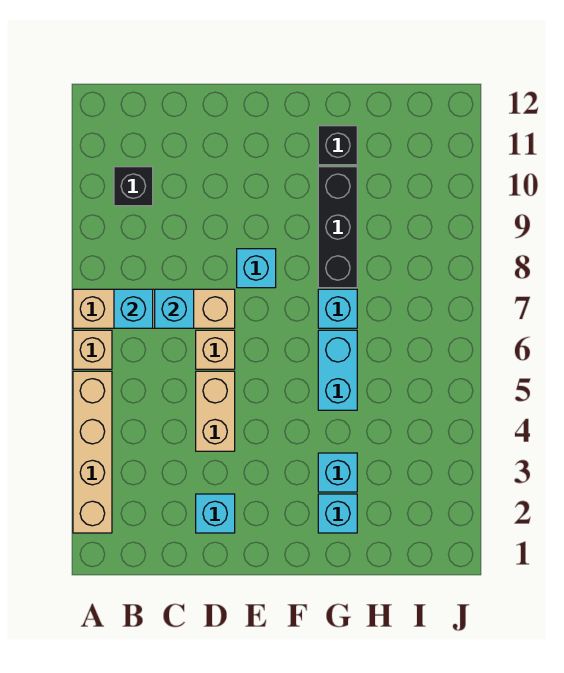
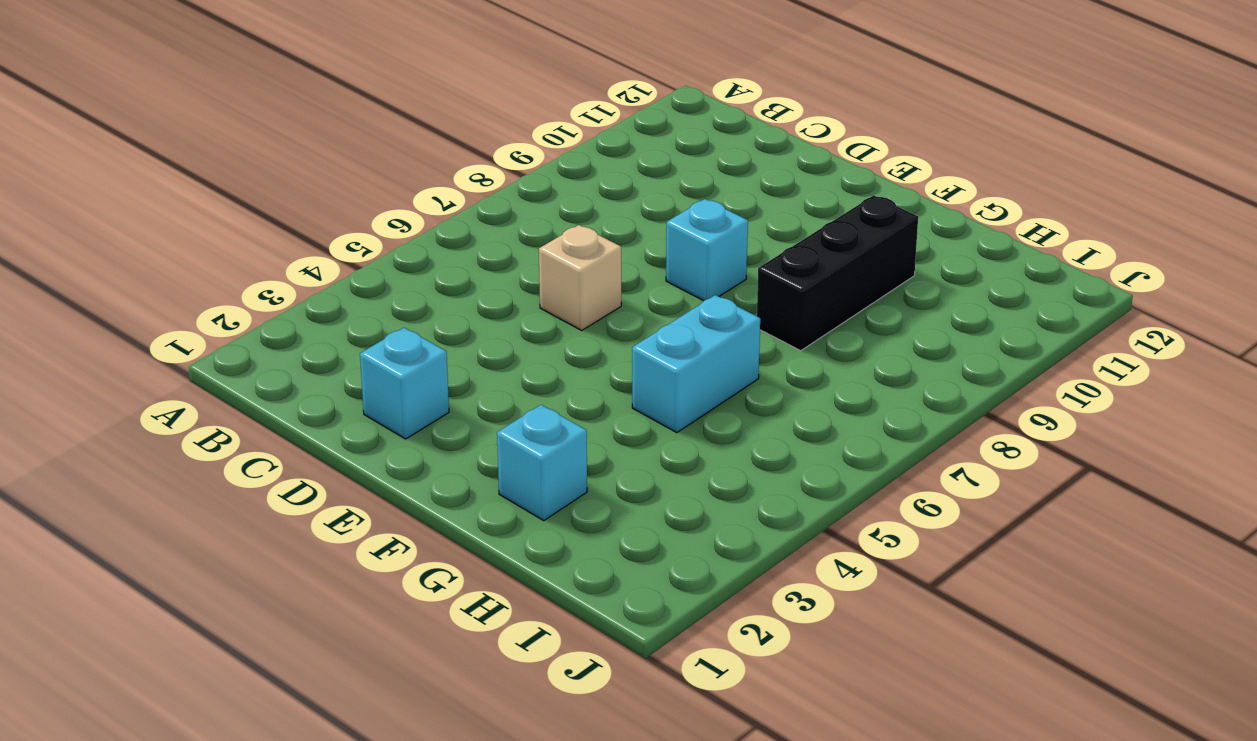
none -> tan brick A2:A5 level 1
none -> tan brick A6 level 1
none -> tan brick A7:D7 level 1

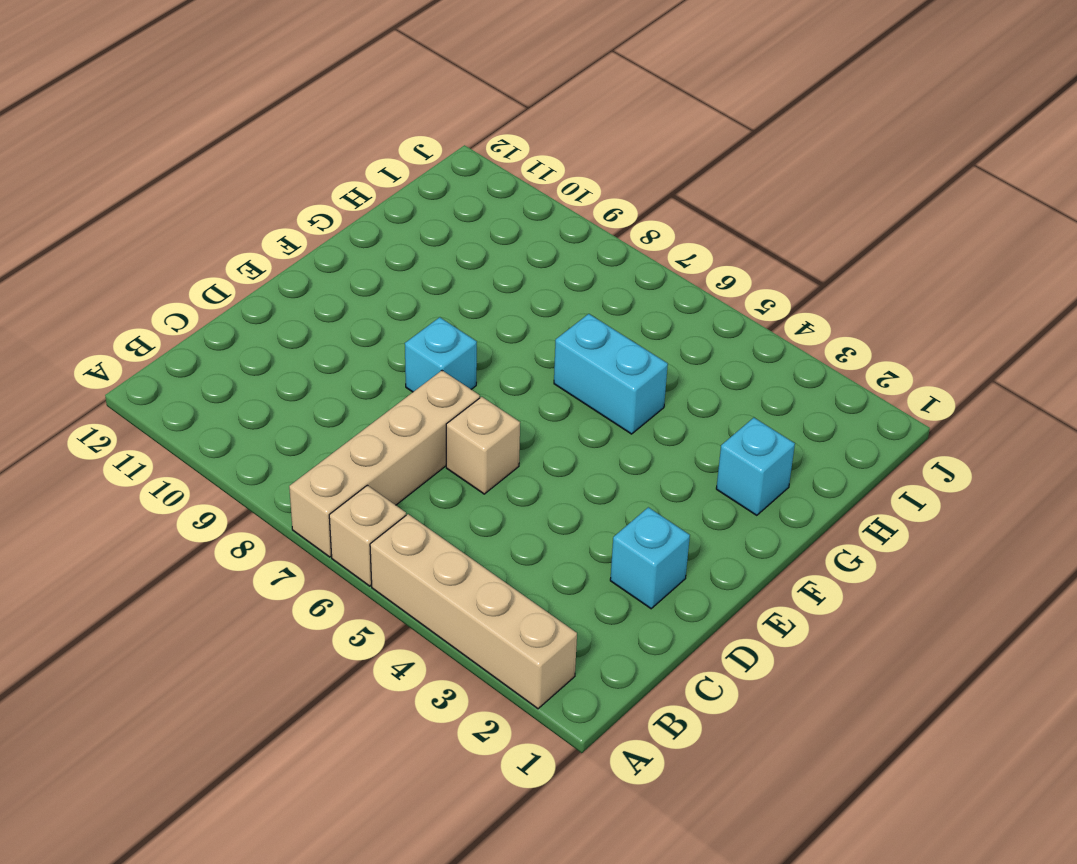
none -> black brick B10 level 1
none -> tan brick D4:D5 level 1
none -> cyan brick G3 level 1

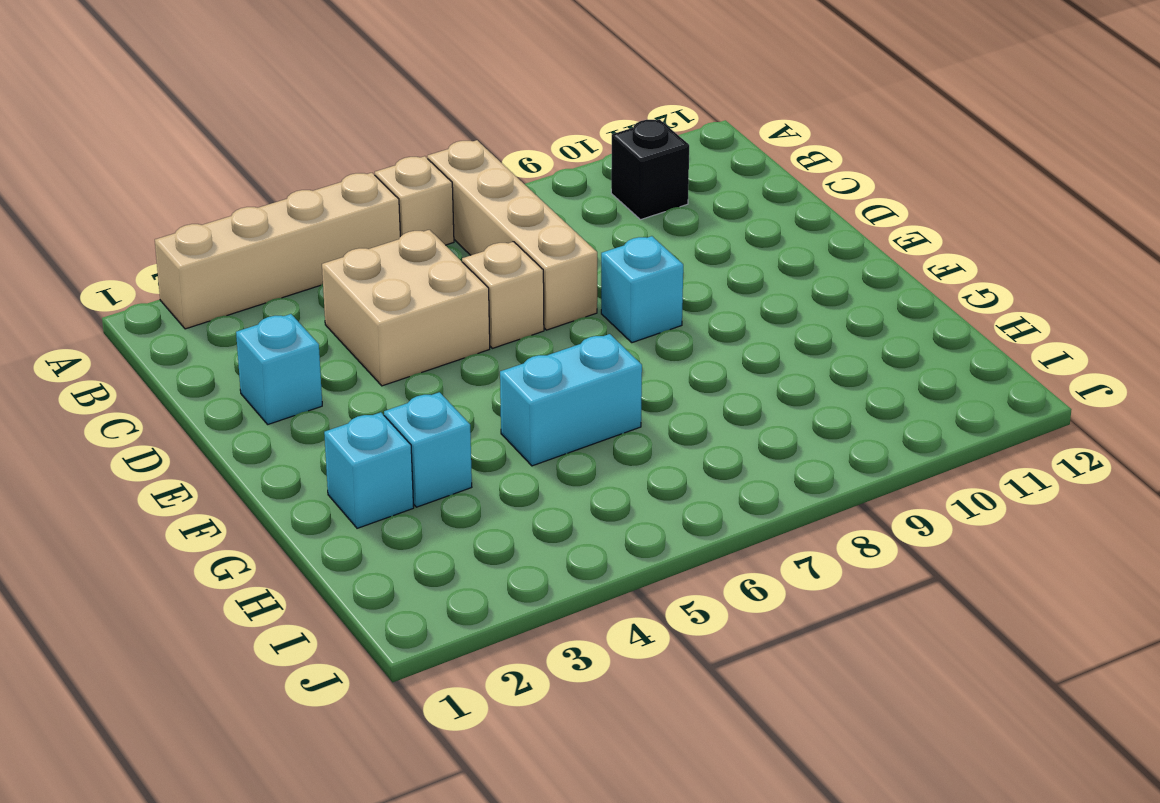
tan brick C4:D5 level 1 -> tan brick D4:D5 level 1
none -> cyan brick G7 level 1
none -> black brick G8:G10 level 1
none -> black brick G11 level 1

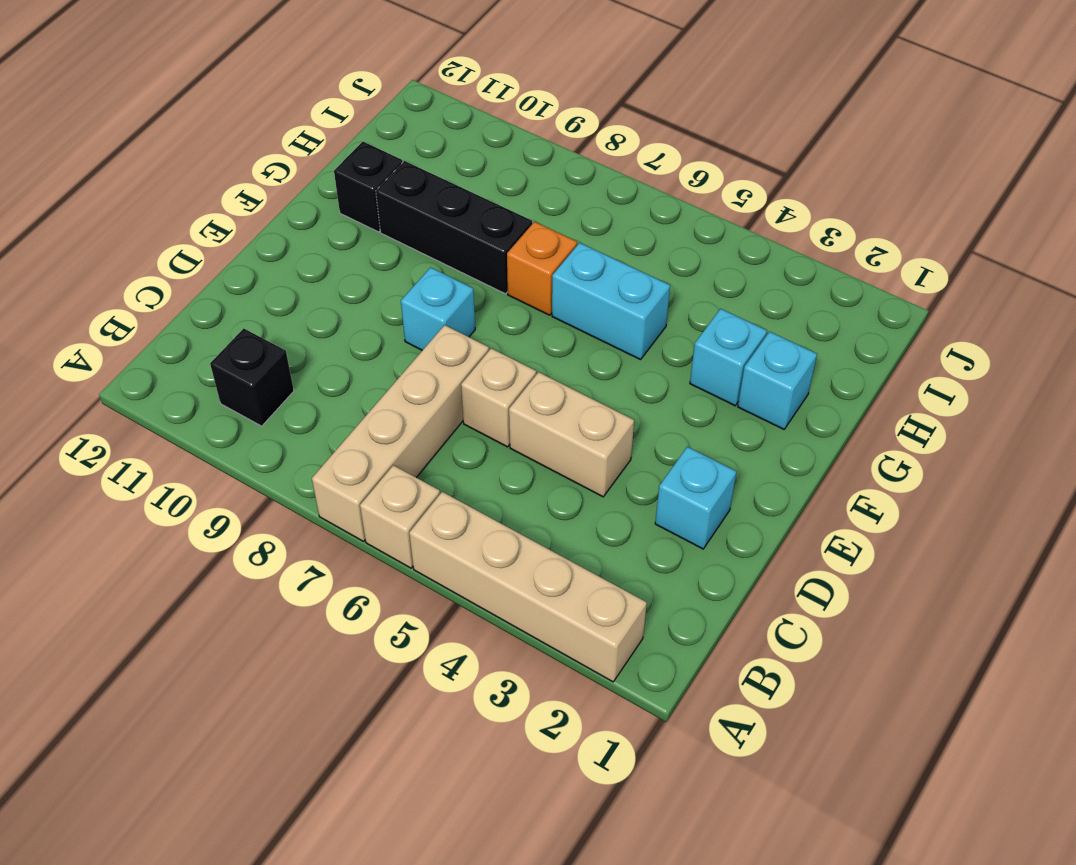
orange brick G7 level 1 -> cyan brick G7 level 1
none -> cyan brick B7 level 2
none -> cyan brick C7 level 2

